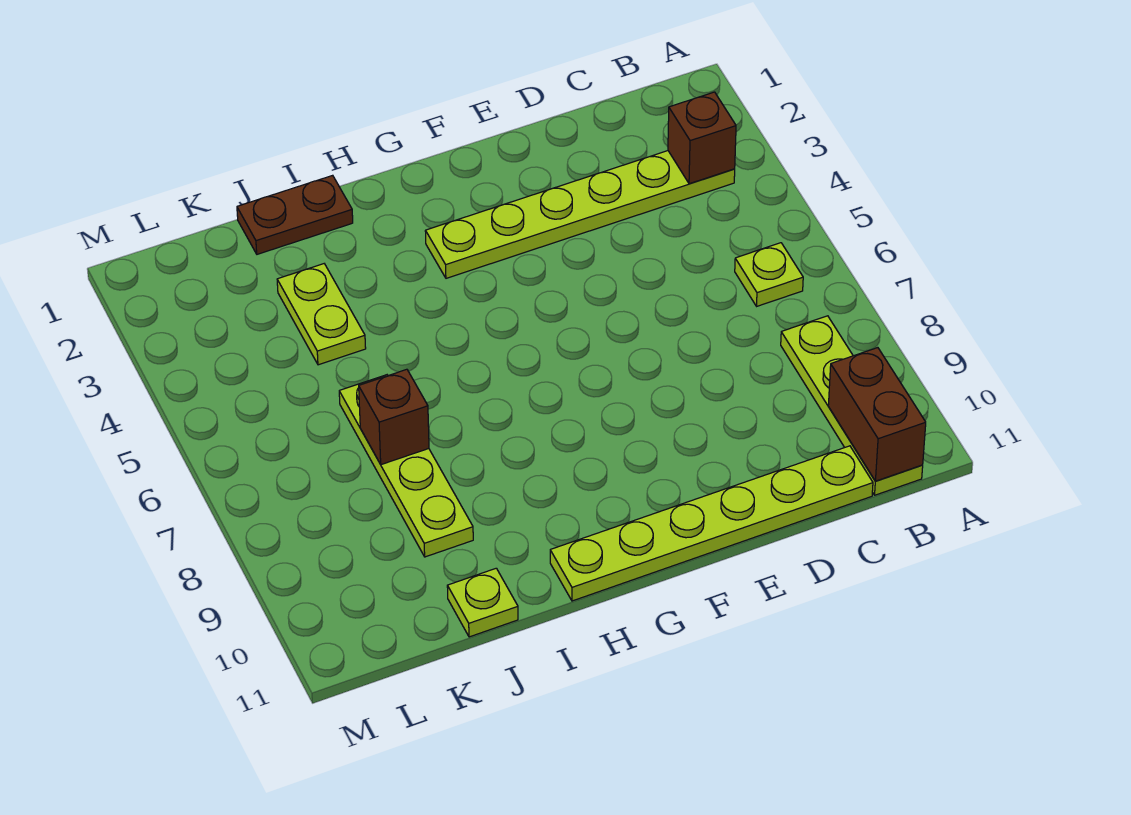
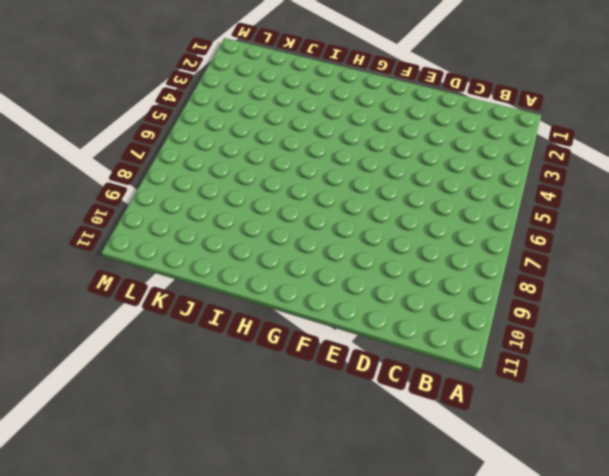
none -> lime plate B3:G3 level 1
none -> lime plate B6 level 1

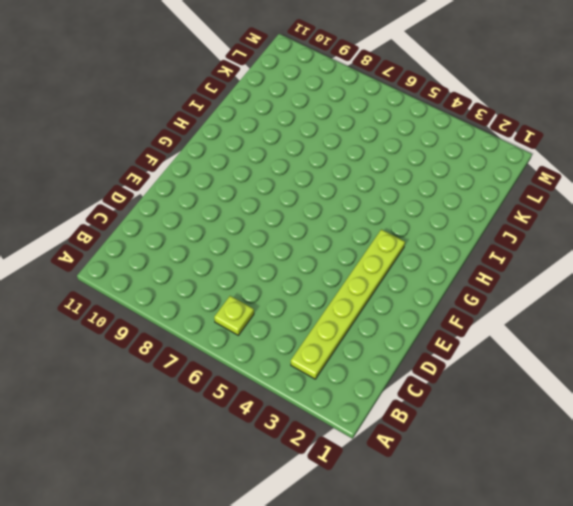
none -> lime plate B8:B11 level 1
none -> lime plate C11:H11 level 1

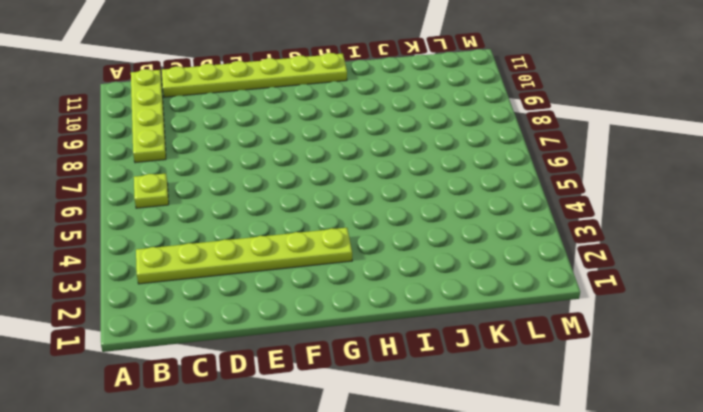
none -> brown plate I1:J1 level 1
none -> lime plate J3:J4 level 1

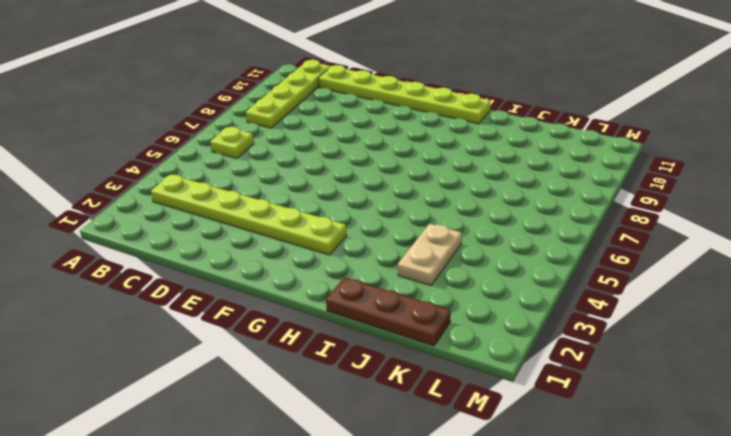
brown plate I1:K1 level 1 -> brown plate I1:J1 level 1
tan plate J3:J4 level 1 -> lime plate J3:J4 level 1
none -> lime plate J6:J9 level 1
none -> lime plate J11 level 1

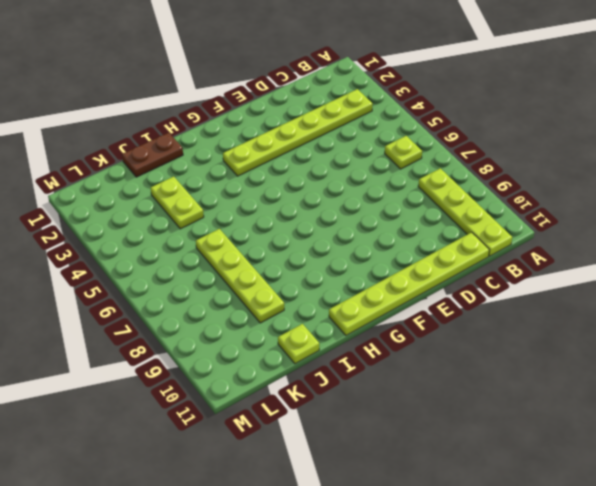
none -> brown brick B3 level 2
none -> brown brick B10:B11 level 2

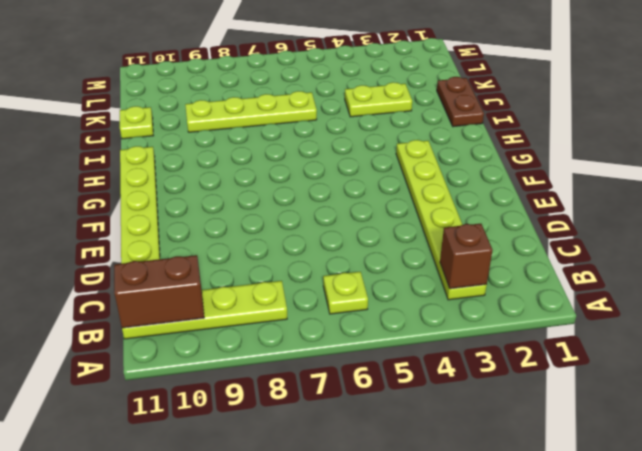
none -> brown brick J7 level 2

